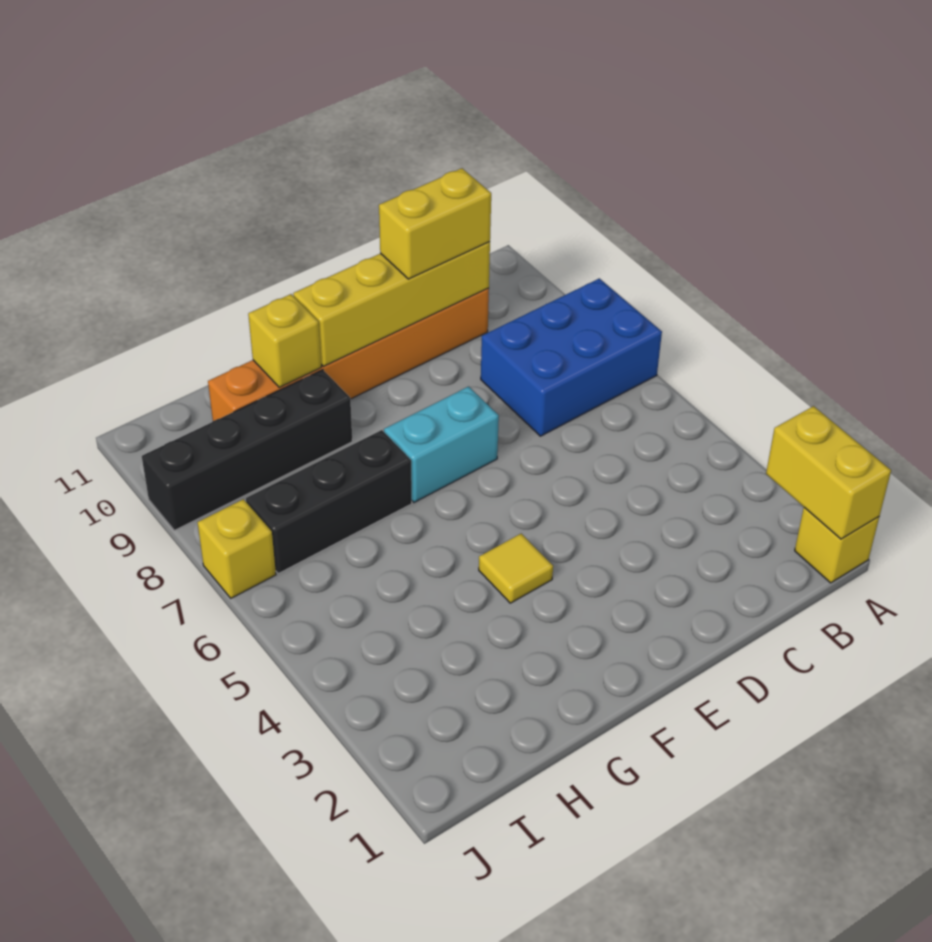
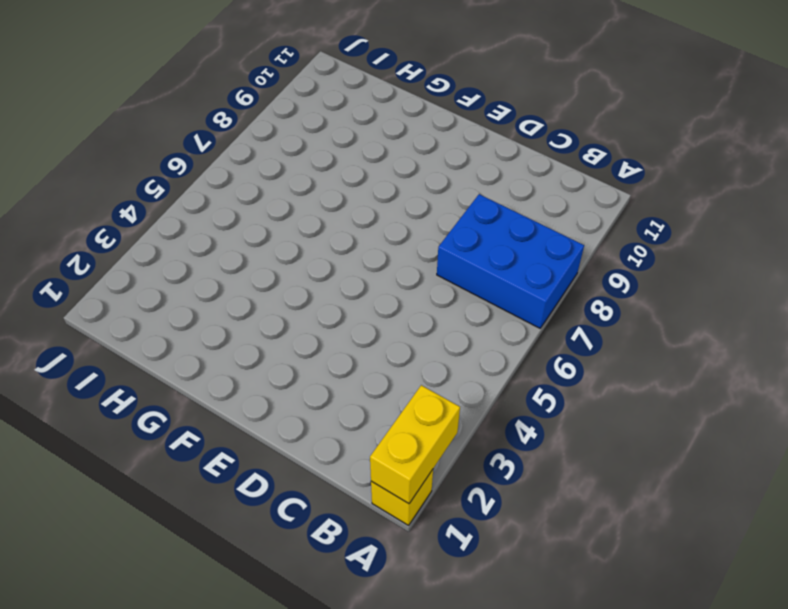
none -> orange brick C10:H10 level 1
none -> cyan brick E7:F7 level 1
none -> yellow tile F4 level 1

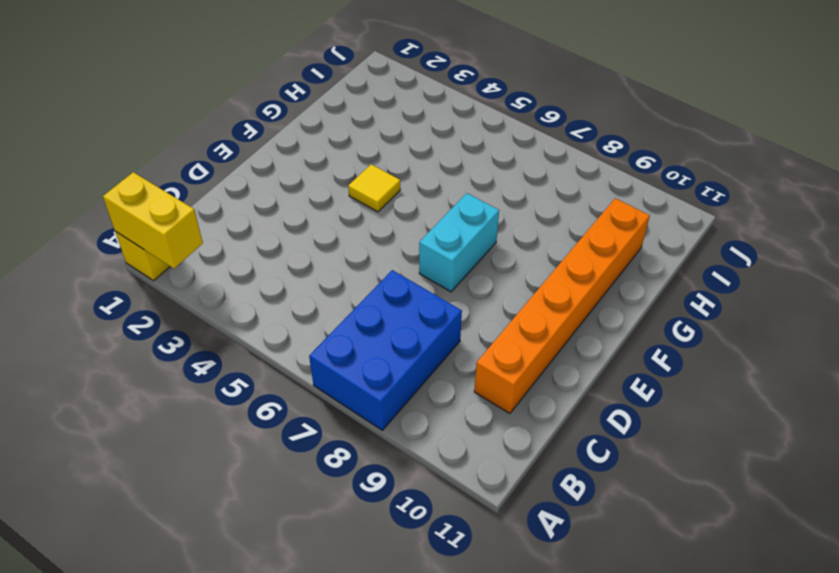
none -> black brick G7:I7 level 1
none -> black brick G9:J9 level 1
none -> yellow brick J7 level 1

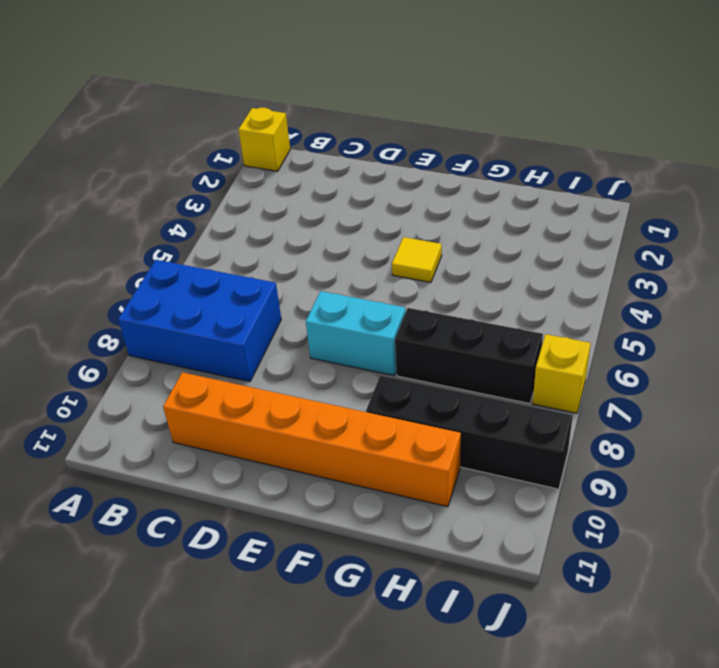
none -> yellow brick A1:A2 level 2
none -> yellow brick C10:F10 level 2
none -> yellow brick G10 level 2

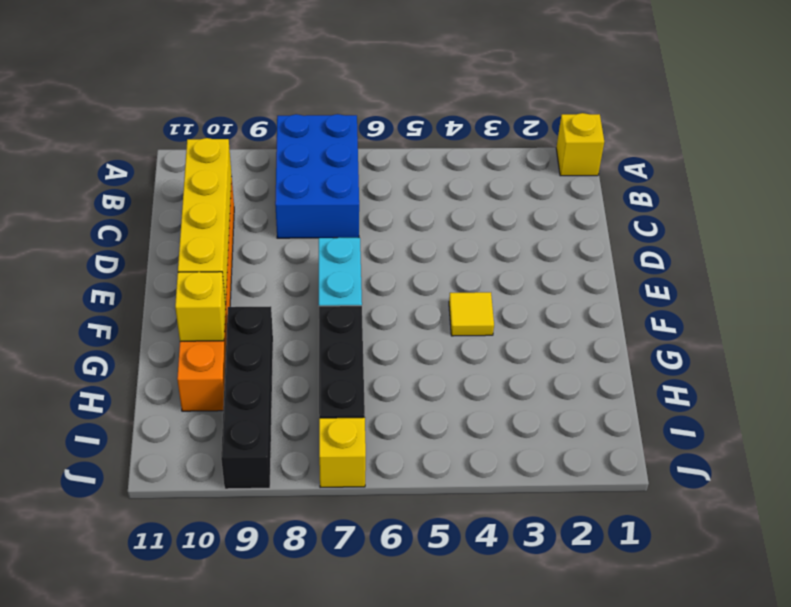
none -> yellow brick A1:A2 level 2
none -> yellow brick C10:D10 level 3

